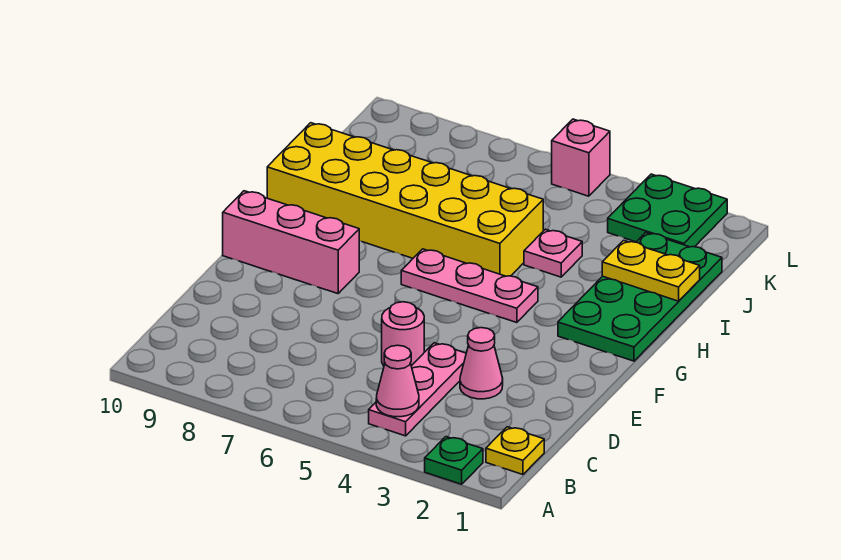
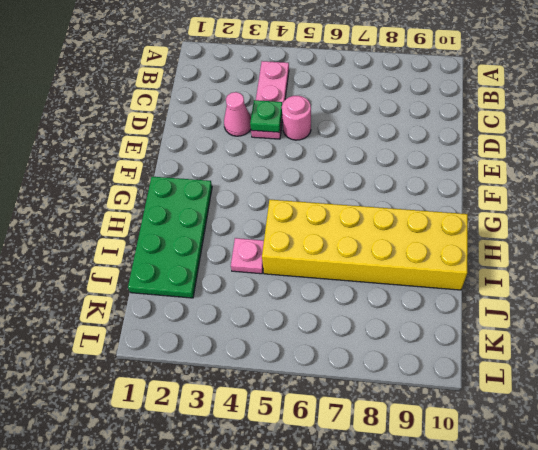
green plate D4 level 2 -> green plate A2 level 1
none -> yellow plate B1 level 1
none -> pink brick F8:F10 level 1
none -> pink plate G4:G6 level 1

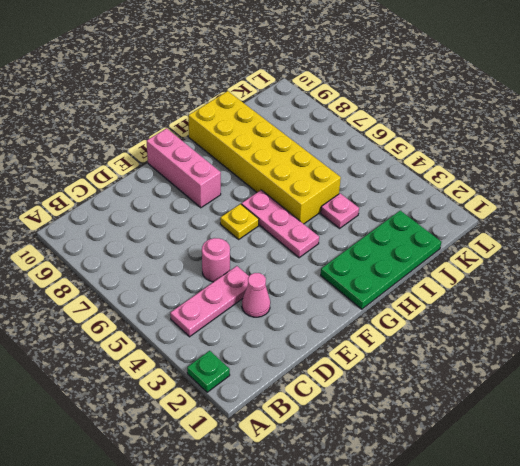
yellow plate F6 level 1 -> yellow plate B1 level 1
none -> green plate K2:L3 level 1
none -> pink brick L5 level 1
none -> pink cone B4 level 2

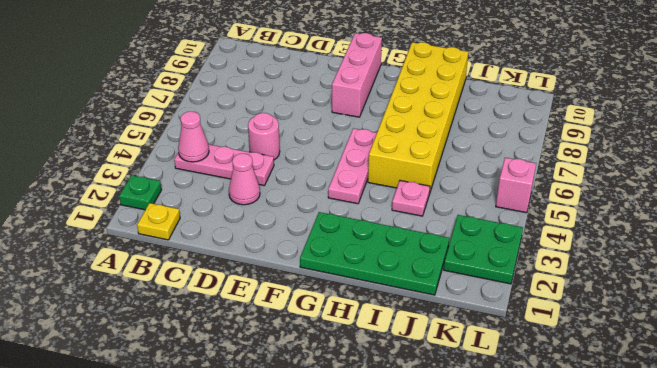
none -> yellow plate I1:I2 level 2

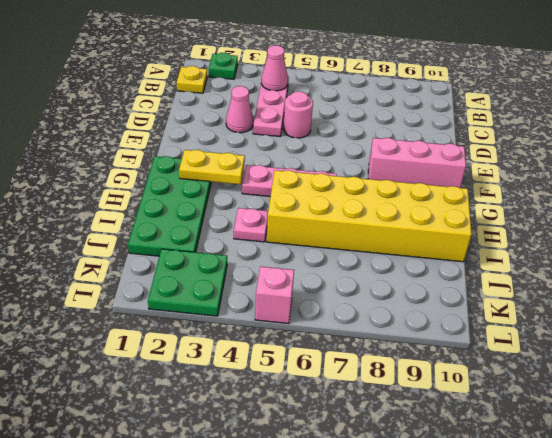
yellow plate G2:G3 level 2 -> yellow plate I1:I2 level 2

